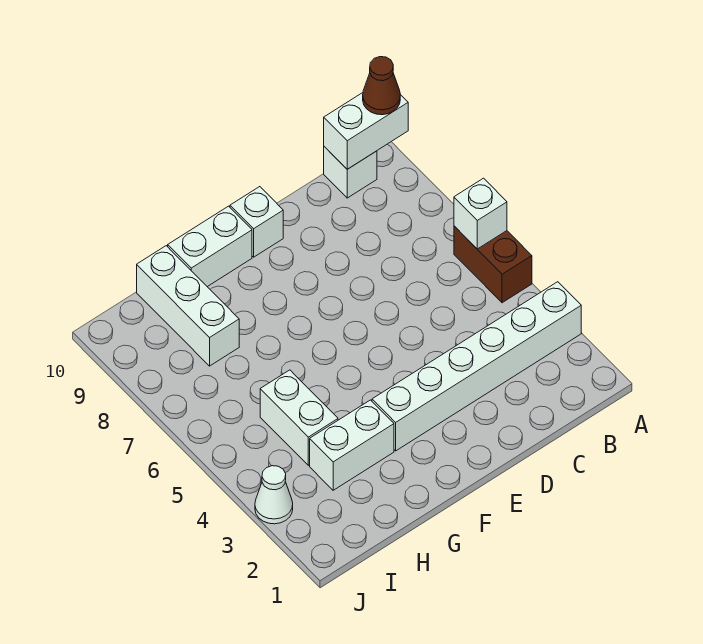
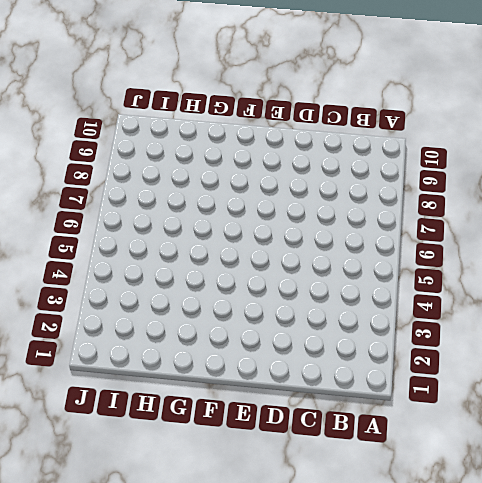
none -> white brick A3:F3 level 1
none -> brown brick A5:A6 level 1
none -> white brick B10 level 1

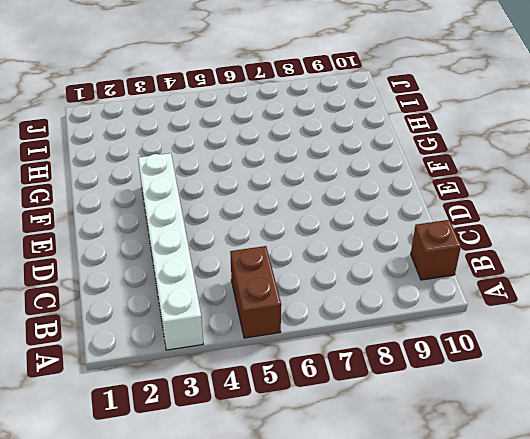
brown brick A5:B5 level 1 -> brown brick A5:A6 level 1
brown brick B10 level 1 -> white brick B10 level 1
none -> white brick E10 level 1
none -> white brick F10:G10 level 1
none -> white brick G3:H3 level 1

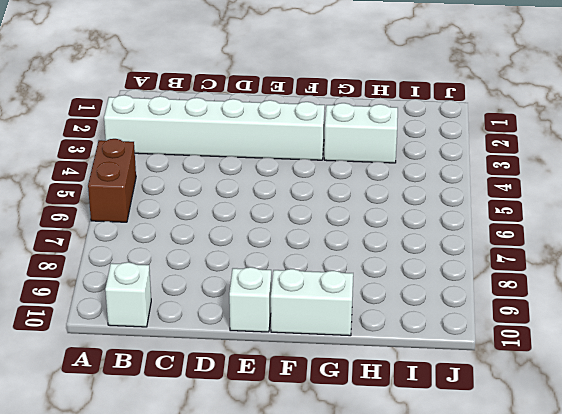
none -> white brick H4:H5 level 1
none -> white brick H8:H10 level 1
none -> white cone J3 level 1

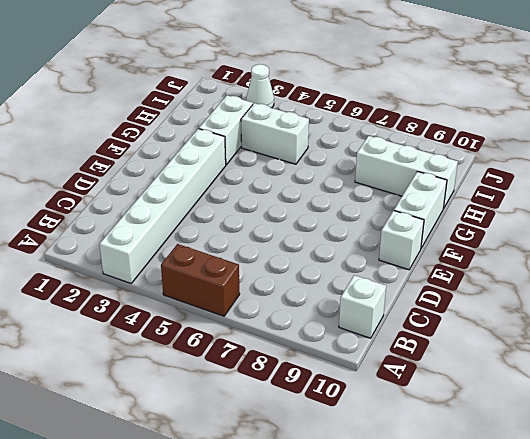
none -> white brick A6 level 2
none -> white brick A10:B10 level 2
none -> brown cone A10 level 3

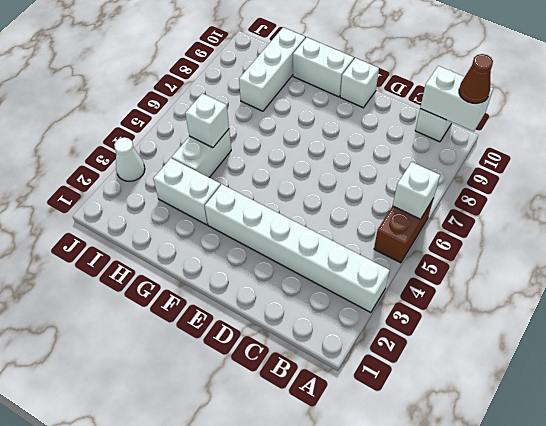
white brick H5 level 2 -> none

